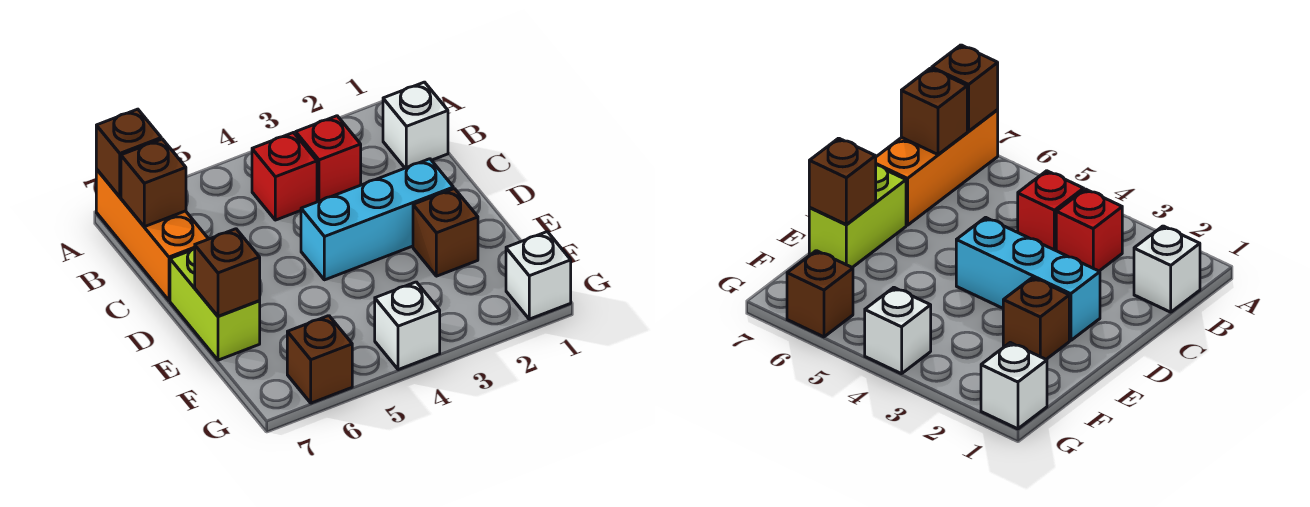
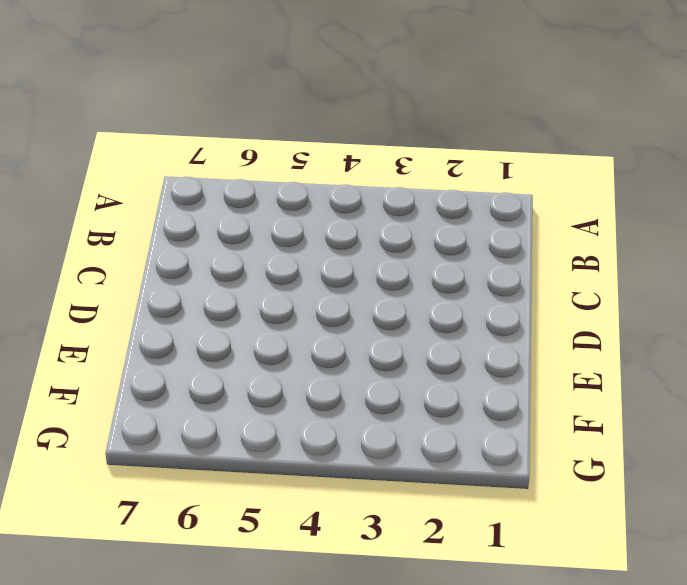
none -> orange brick A7:C7 level 1
none -> white brick B1 level 1
none -> red brick B3 level 1

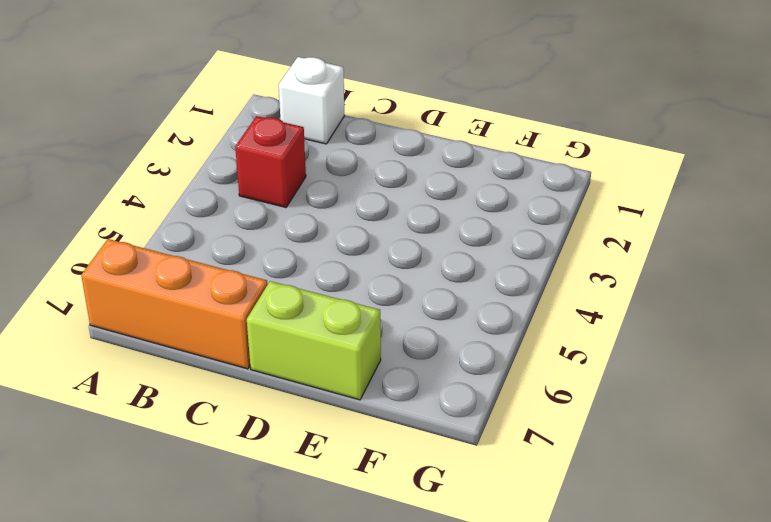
none -> red brick B4 level 1
none -> cyan brick D2:D4 level 1
none -> brown brick E2 level 1

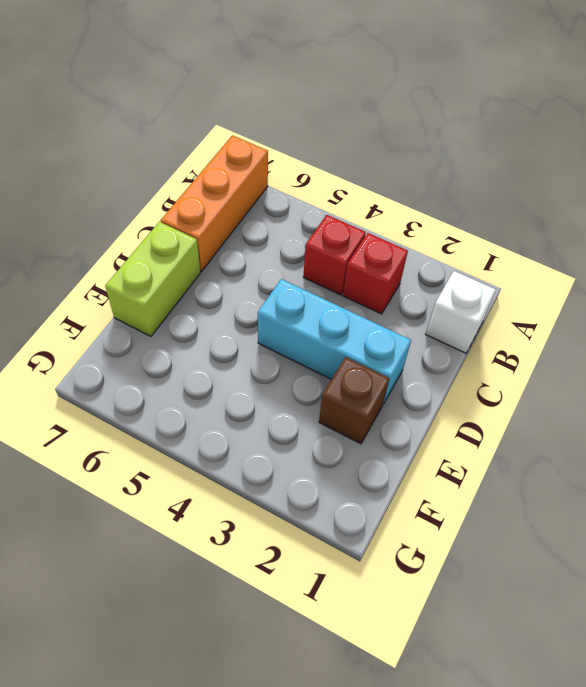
none -> white brick G1 level 1
none -> white brick G4 level 1
none -> brown brick G6 level 1

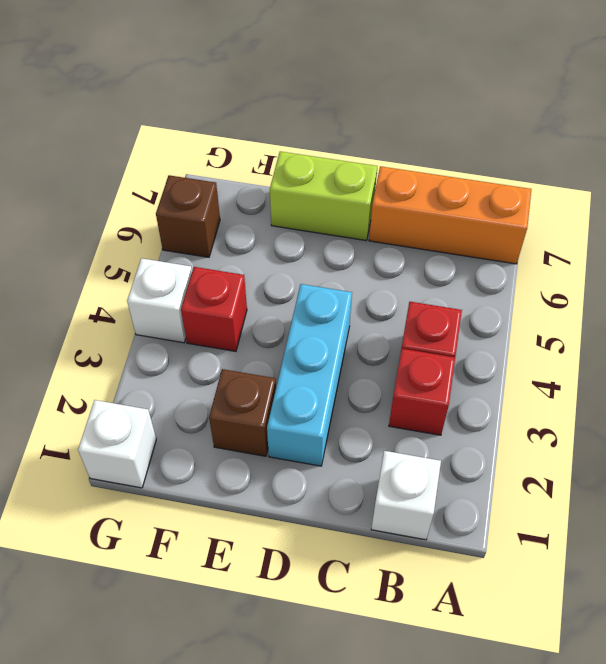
red brick F4 level 1 -> none
none -> brown brick A7 level 2
none -> brown brick B7 level 2
none -> brown brick E7 level 2

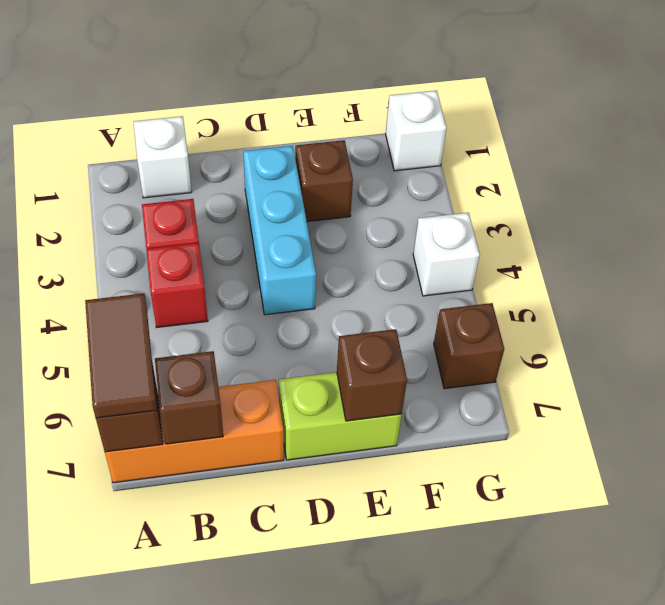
brown tile A6:A7 level 3 -> none

